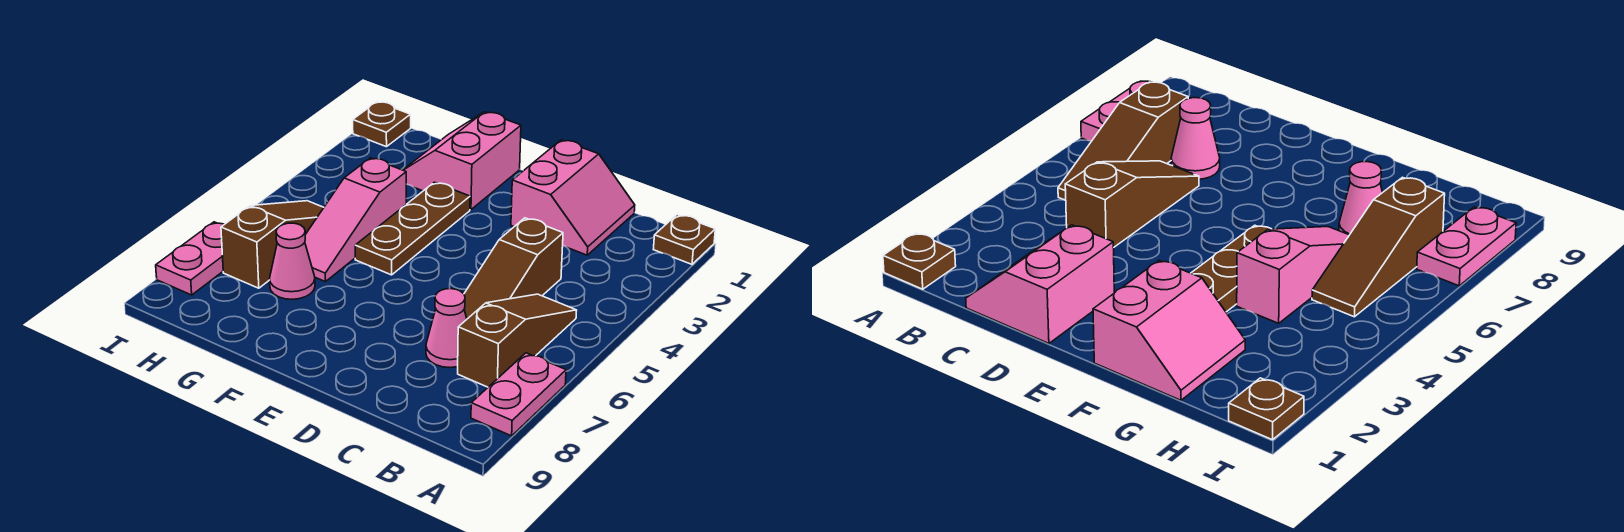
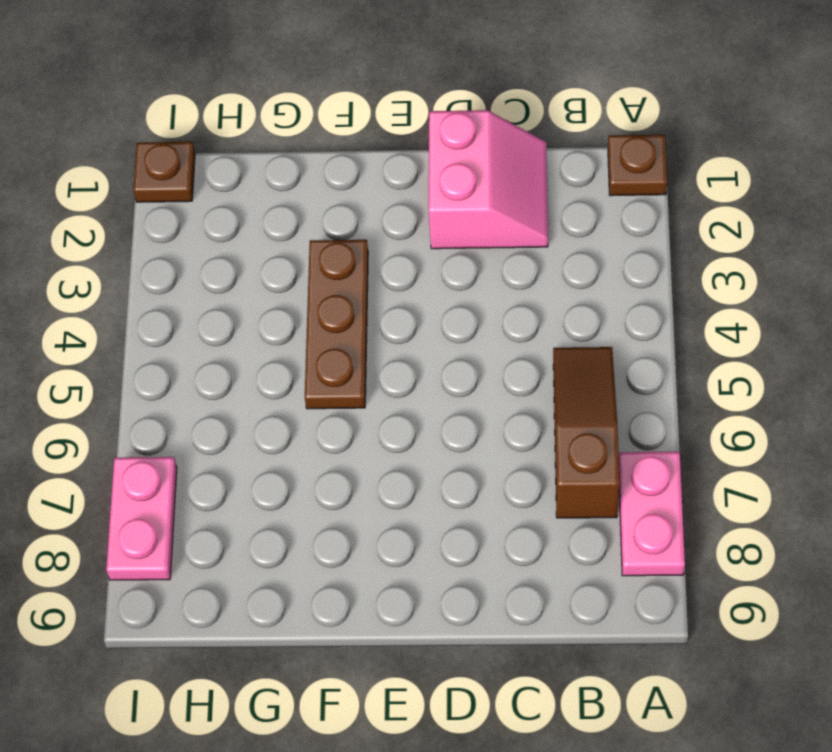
none -> brown slope C4:C6 level 1 top 4
none -> pink cone C7 level 1
none -> pink slope F1:G2 level 1 top F

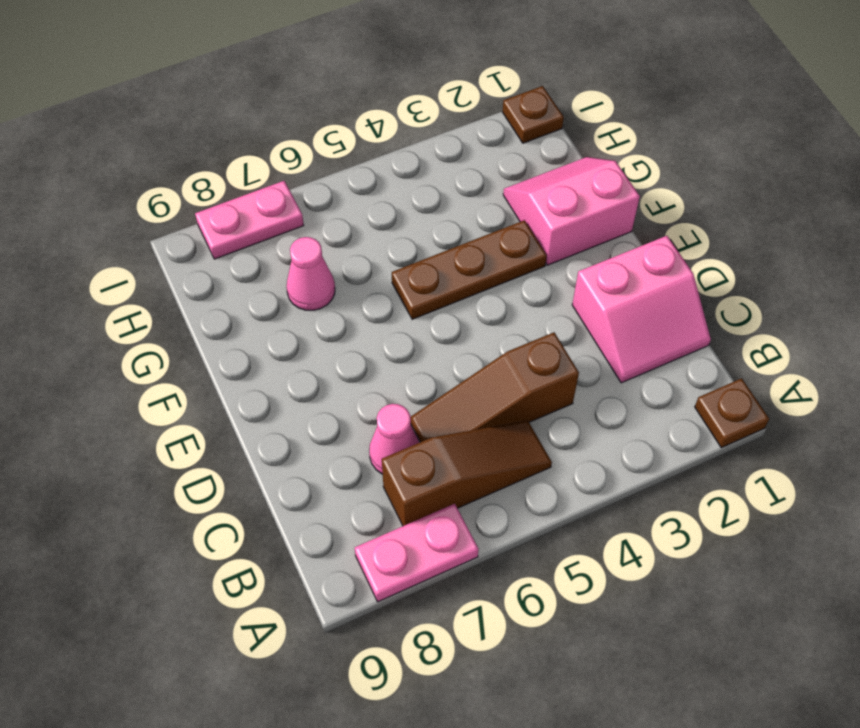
none -> pink slope G4:G6 level 1 top 4
none -> brown slope H5:H7 level 1 top 7

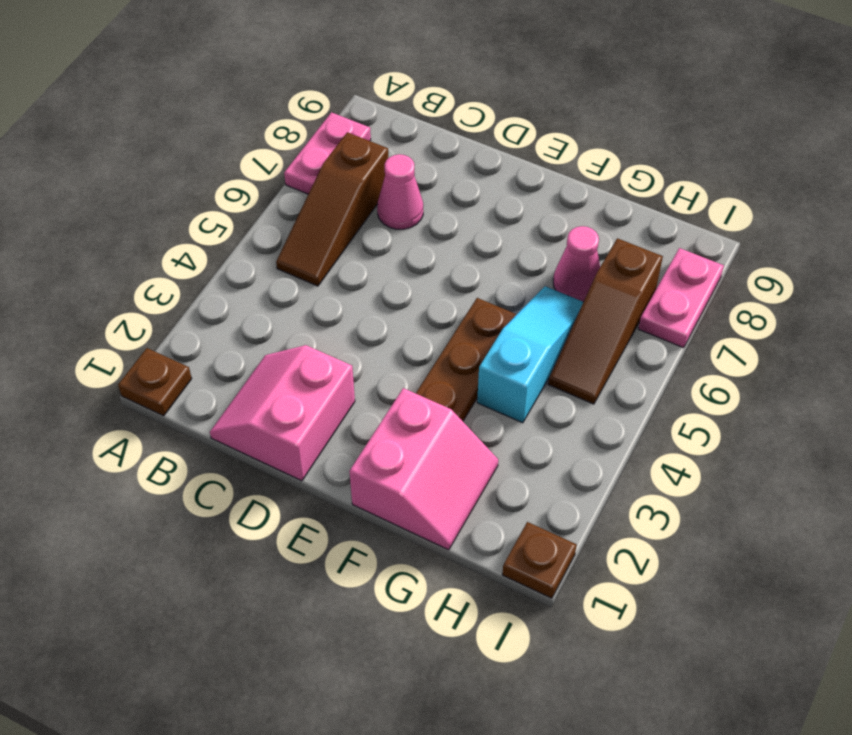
cyan slope G4:G6 level 1 top 4 -> pink slope G4:G6 level 1 top 4
none -> brown slope C4:C6 level 1 top 4

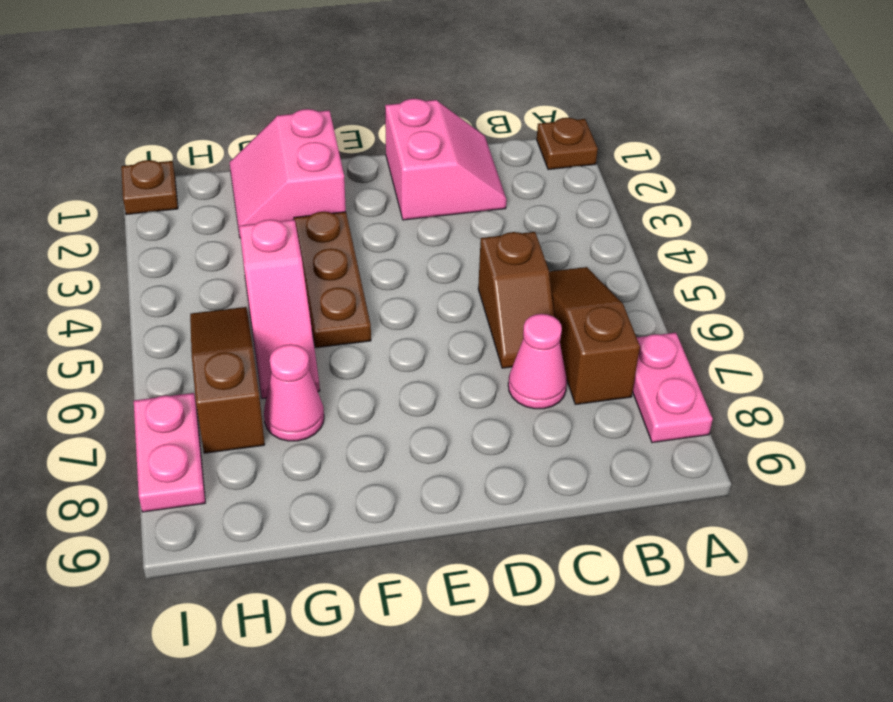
brown slope C5:C6 level 1 top 5 -> brown slope C4:C6 level 1 top 4

